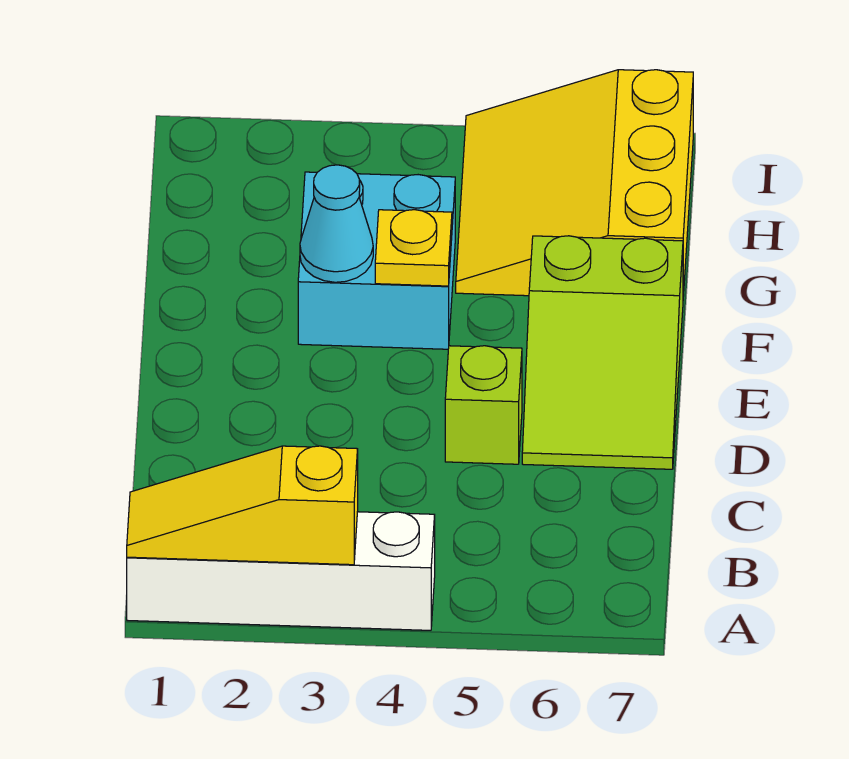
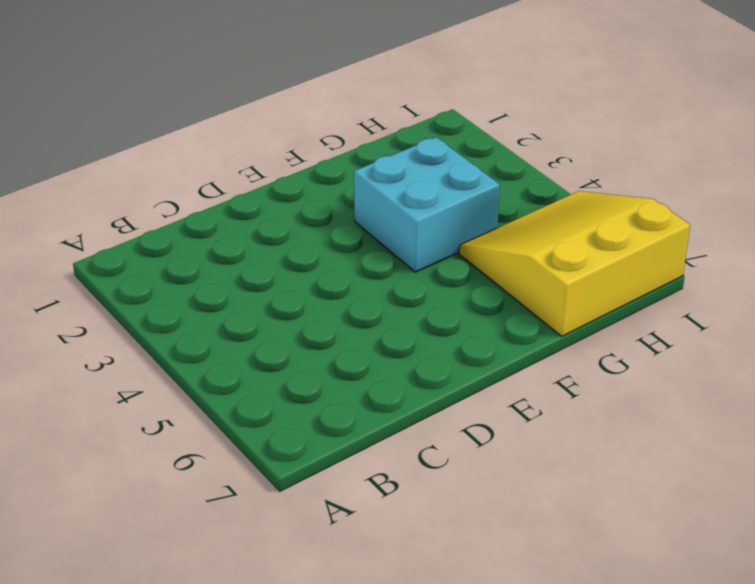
none -> white brick A1:A4 level 1
none -> lime brick D5 level 1

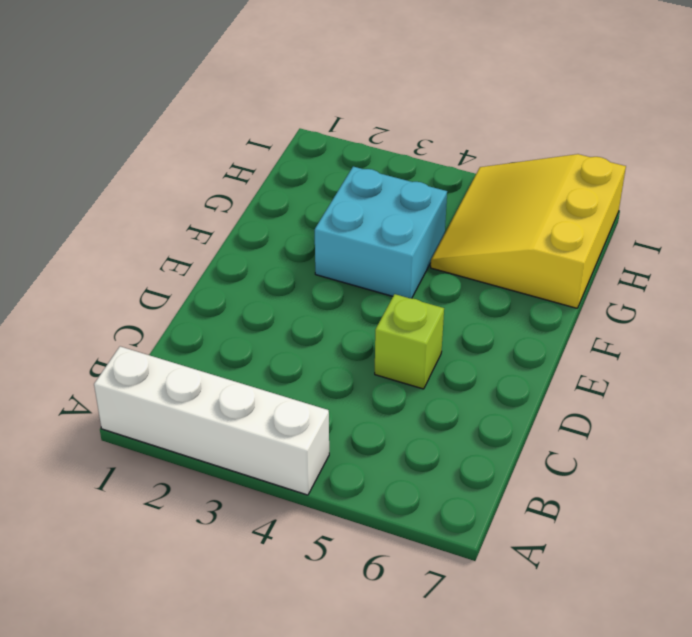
none -> lime slope D6:F7 level 1 top F
none -> yellow slope A1:A3 level 2 top 3

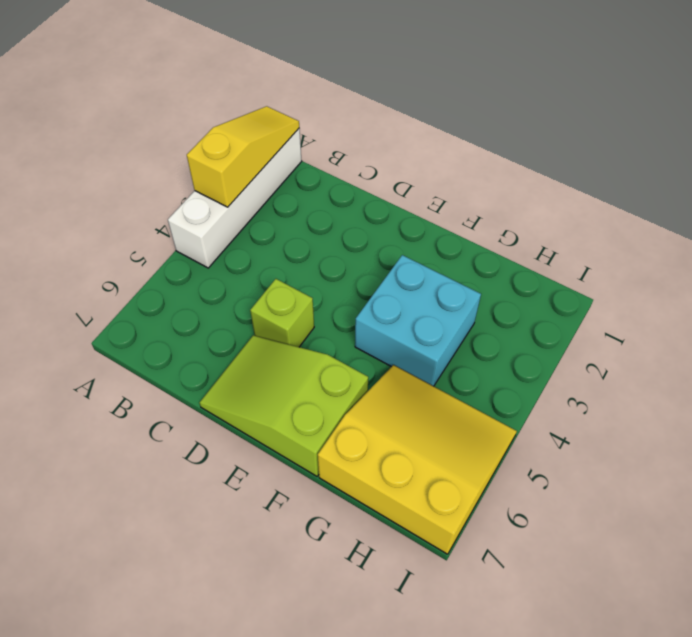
none -> cyan cone F3 level 2
none -> yellow plate F4 level 2

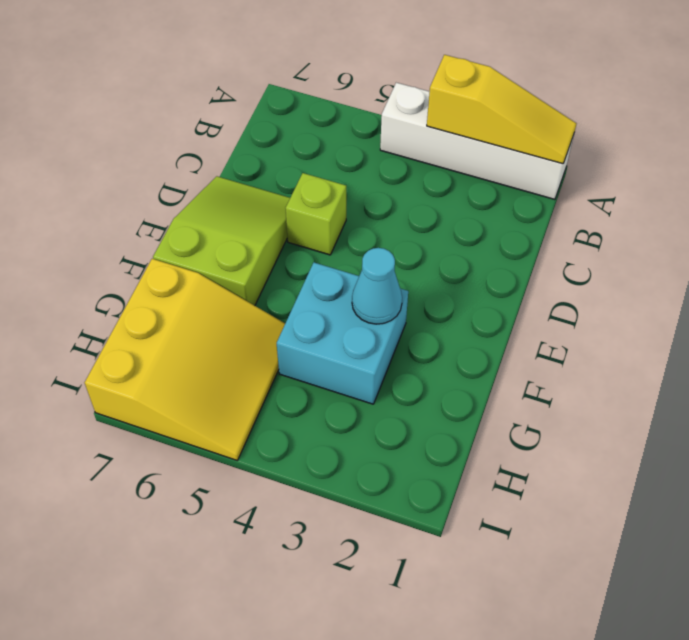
none -> yellow plate F4 level 2

